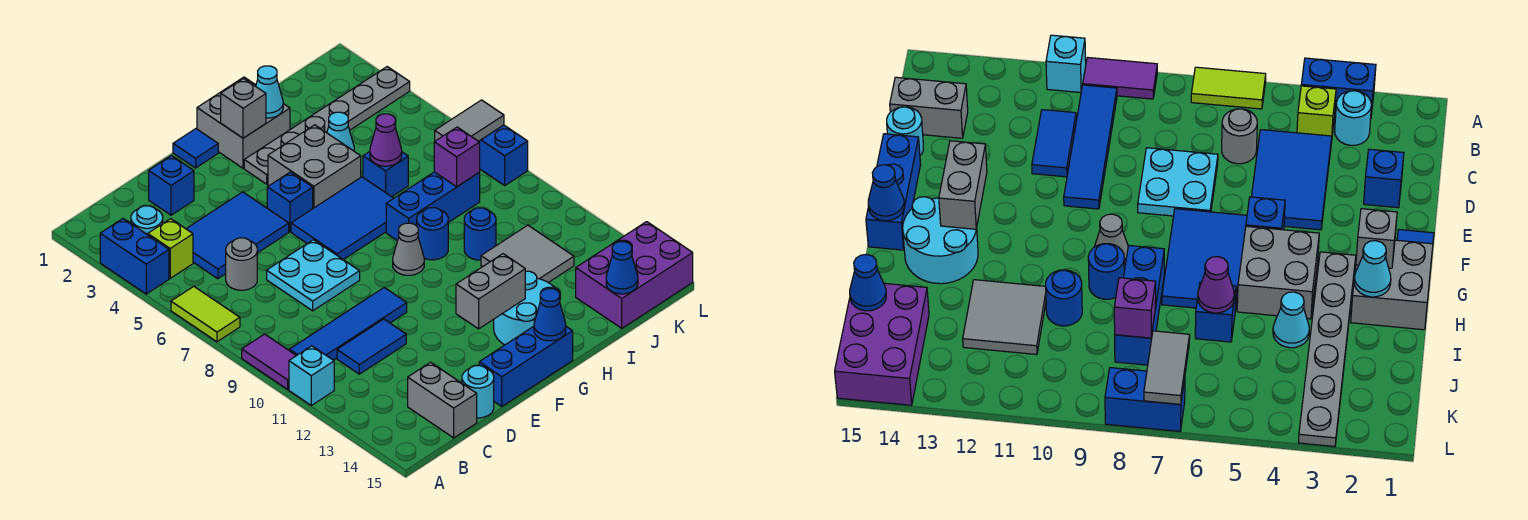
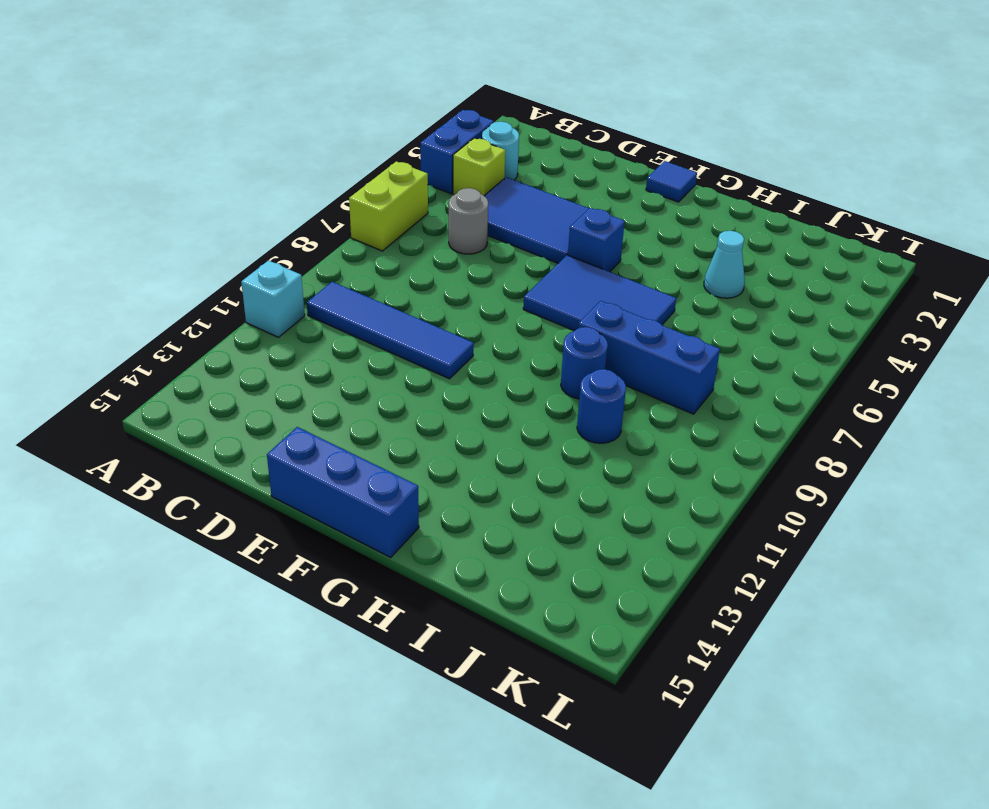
lime brick A6:A7 level 1 -> lime tile A6:A7 level 1
none -> purple tile A9:A10 level 1
none -> blue tile C11:D11 level 1
none -> grey brick C14:C15 level 1
none -> blue brick D2 level 1

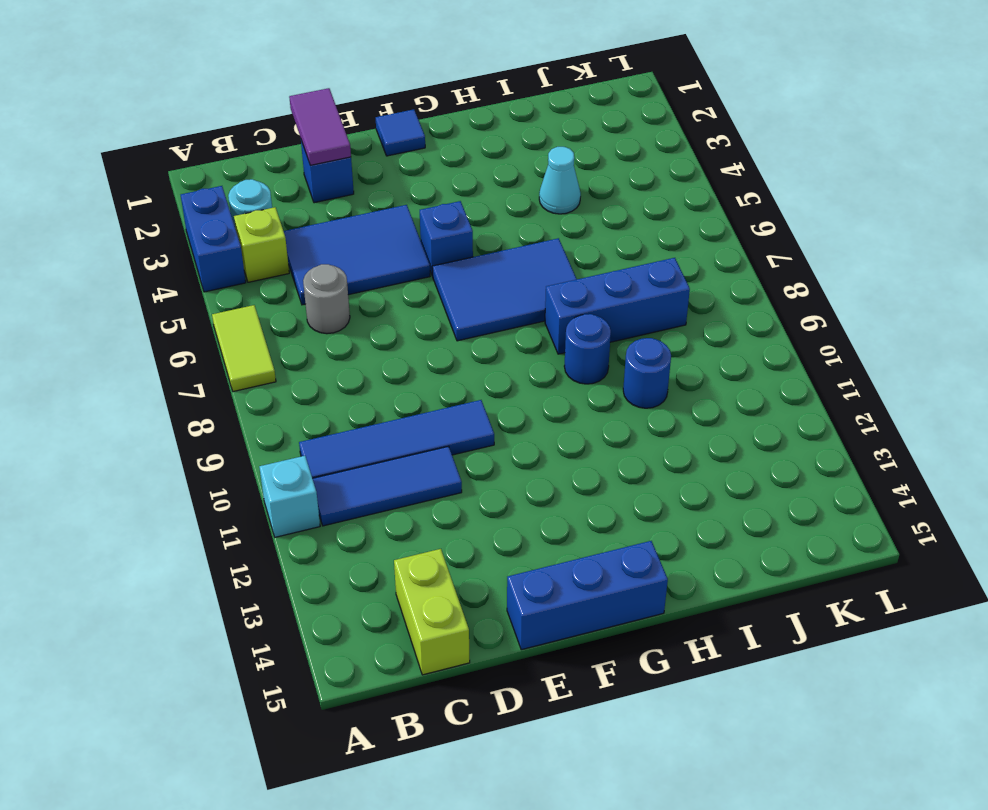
blue tile B11:D11 level 1 -> blue tile C11:D11 level 1
lime brick C14:C15 level 1 -> grey brick C14:C15 level 1
purple tile D1:D2 level 2 -> purple tile A9:A10 level 1
none -> cyan plate D7:E8 level 1
none -> cyan round brick D15 level 1
none -> grey brick G1:H2 level 1
none -> grey plate G3:L3 level 1

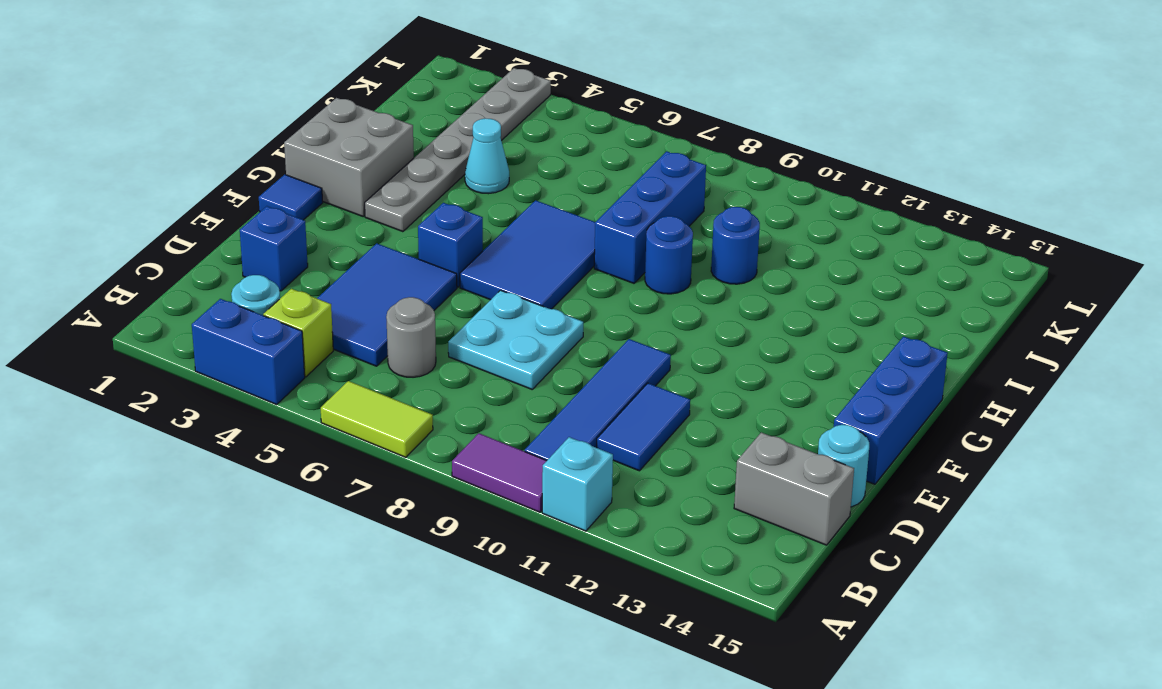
none -> grey brick G4:H5 level 1
none -> grey cone G9 level 1
none -> cyan round brick G13:H14 level 1
none -> blue brick I6 level 1

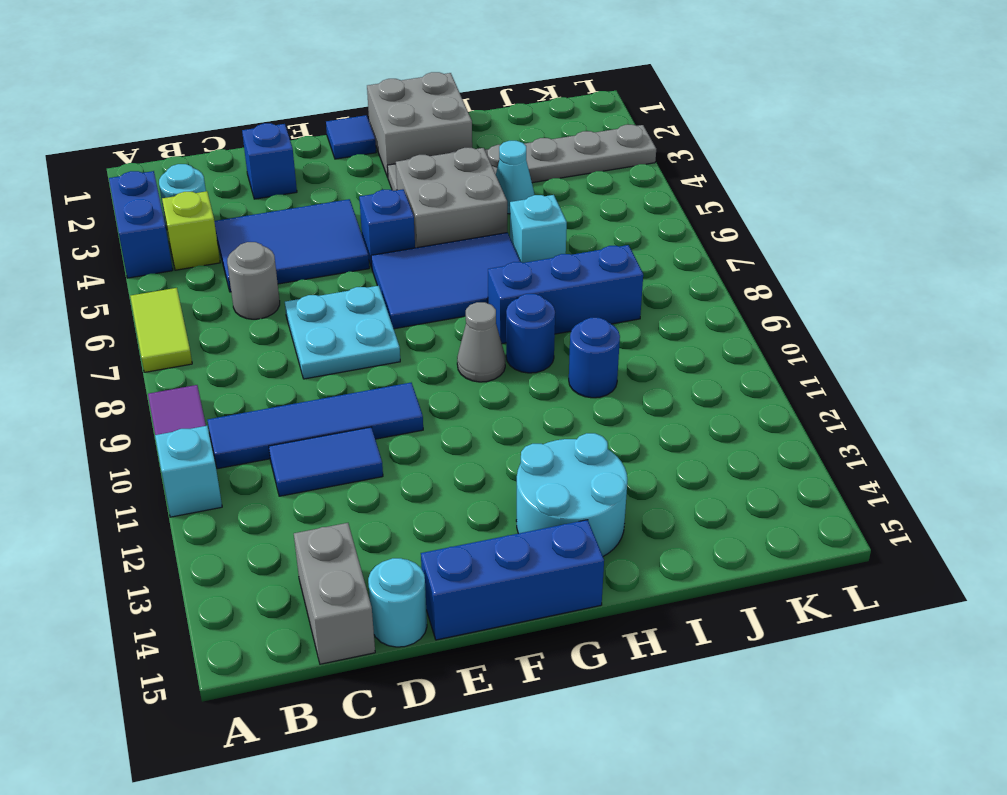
cyan brick I6 level 1 -> blue brick I6 level 1
none -> grey tile I11:J12 level 1
none -> purple brick J14:L15 level 1
none -> blue brick L7:L8 level 1
none -> grey brick F13:G13 level 2

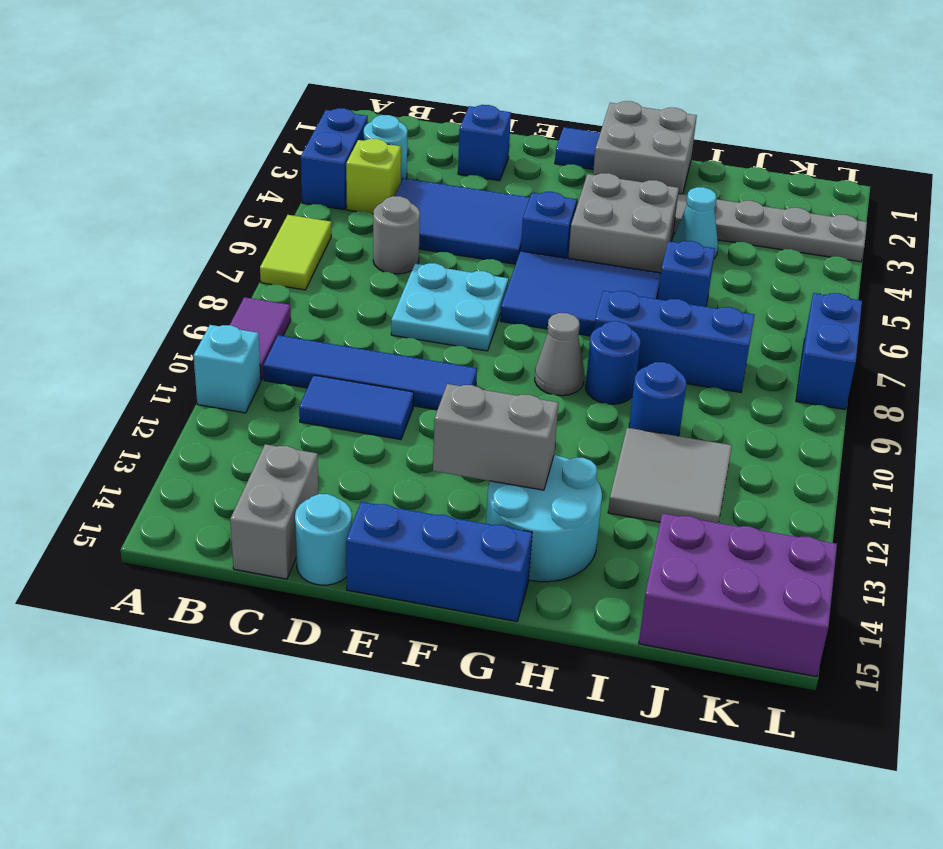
none -> grey brick G2 level 2
none -> blue cone G15 level 2
none -> cyan cone H2 level 2
none -> purple cone I6 level 2

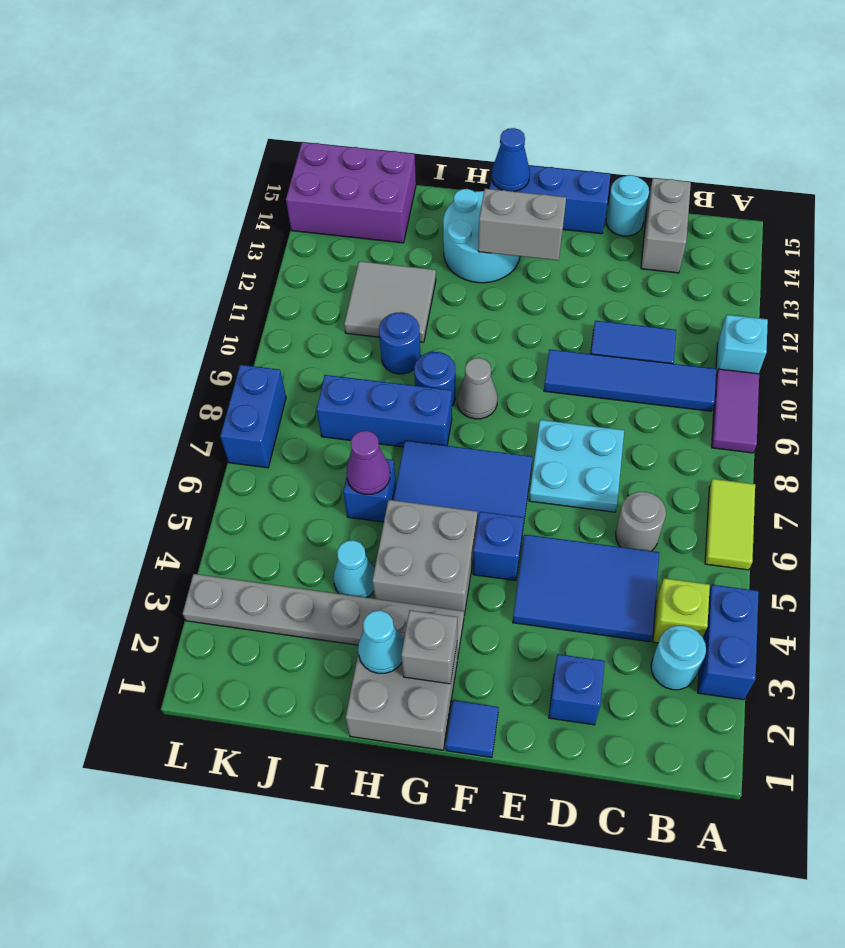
none -> purple brick J8 level 2
none -> blue cone J15 level 2
none -> grey tile K7:L7 level 2

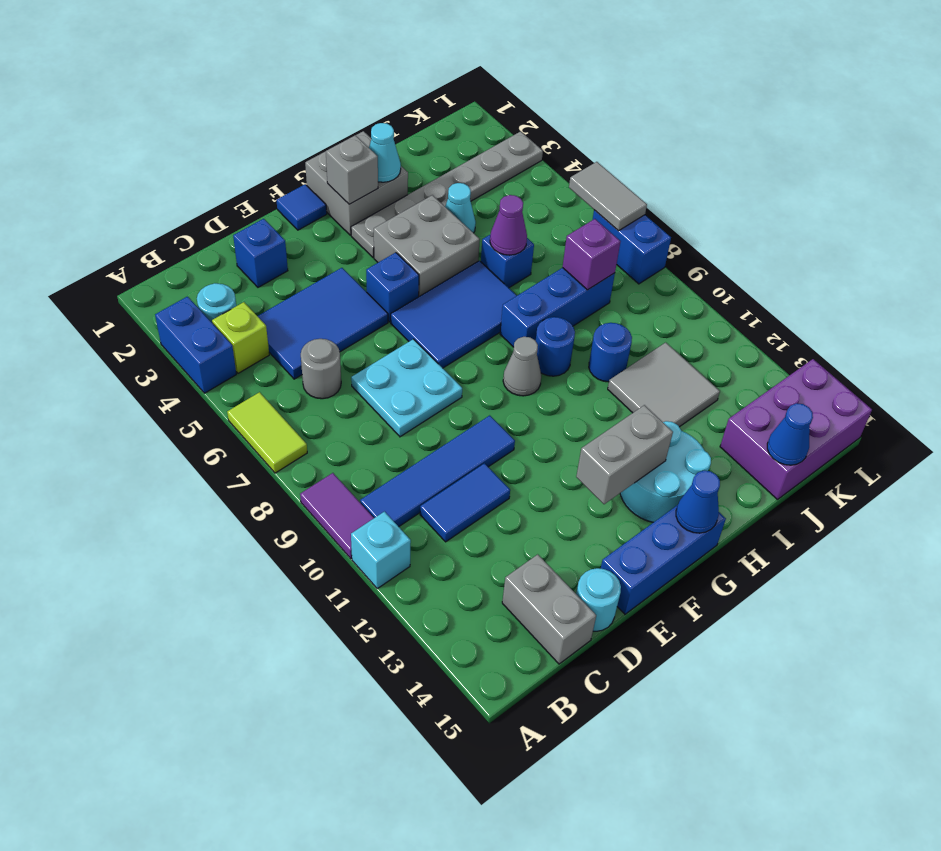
grey tile L6:L7 level 2 -> grey tile K7:L7 level 2

